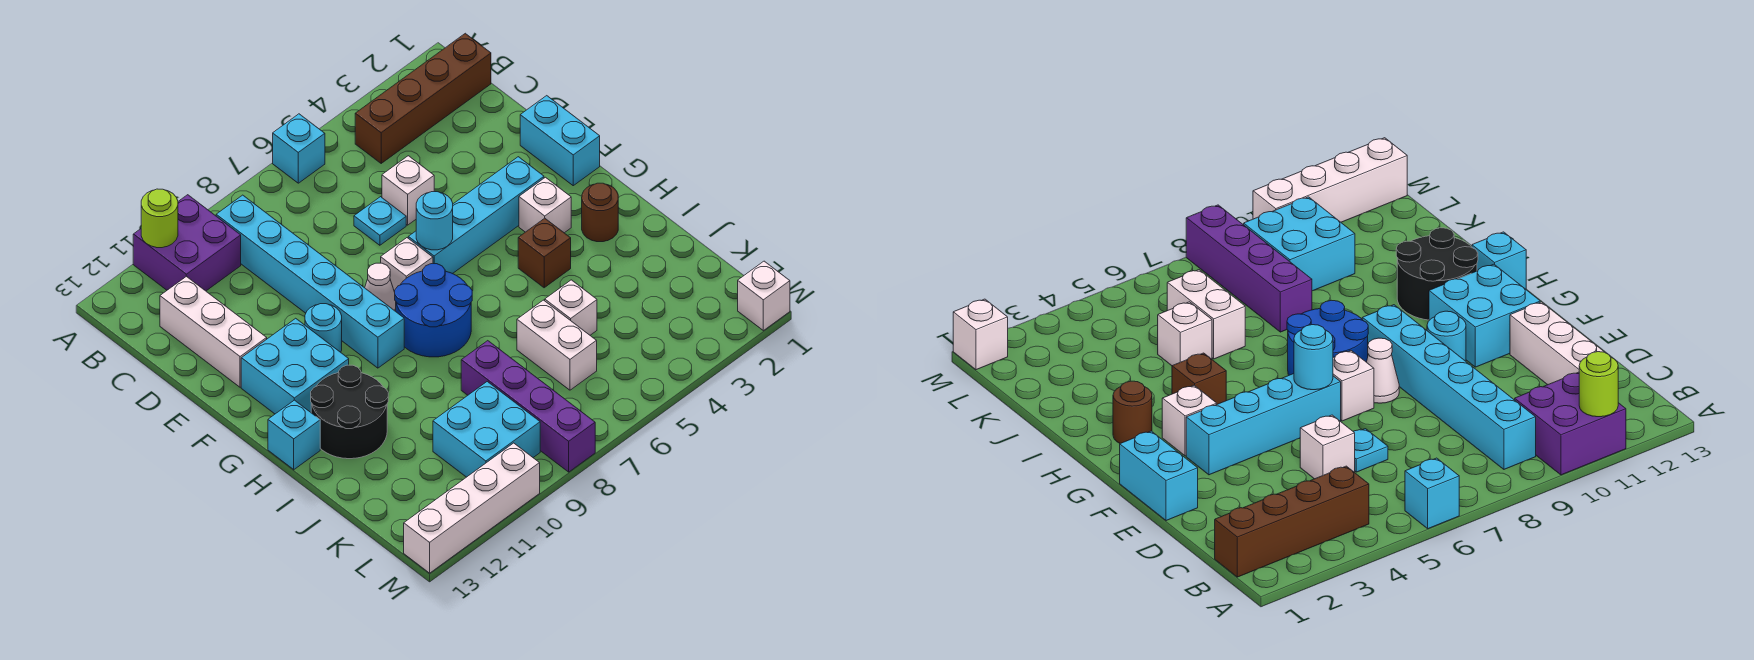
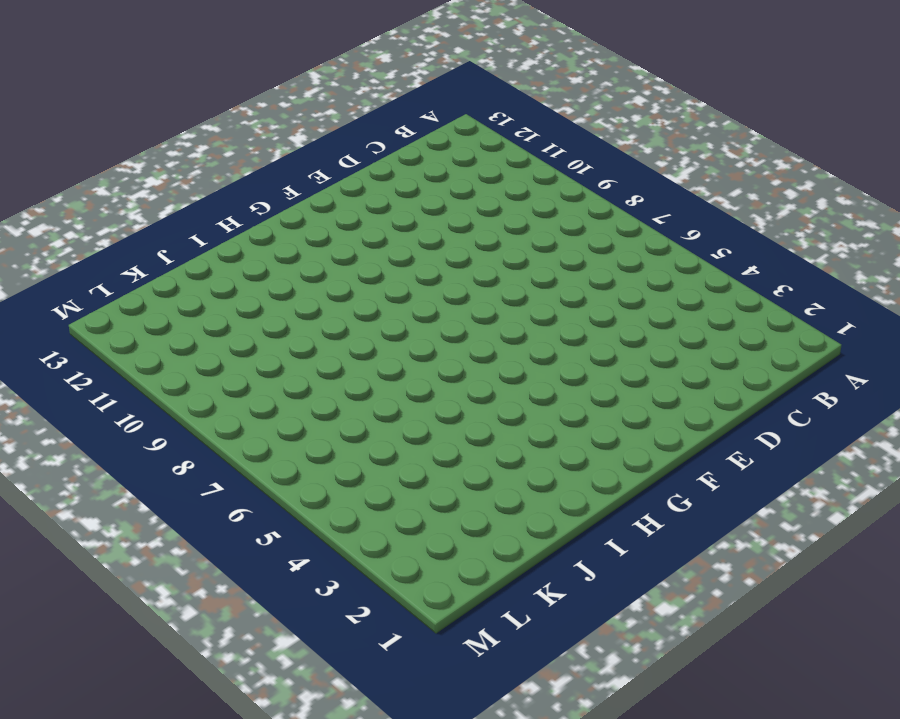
none -> cyan brick A6 level 1
none -> purple brick A10:B11 level 1
none -> brown brick B1:B4 level 1

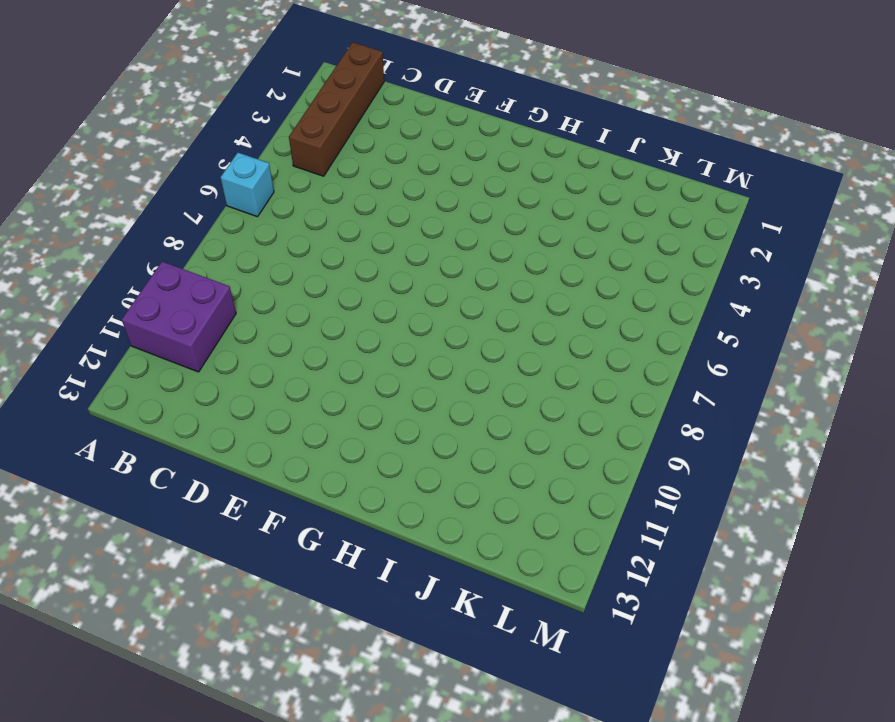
none -> cyan brick B9:G9 level 1
none -> white brick C12:E12 level 1
none -> white brick D5 level 1

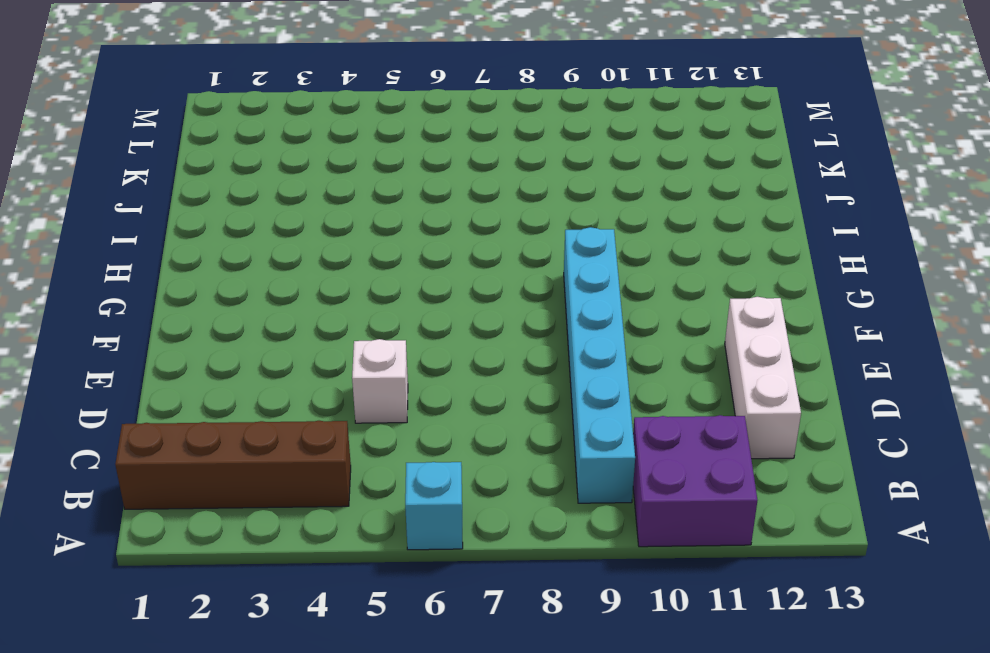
none -> cyan plate D6 level 1
none -> cyan brick E1:F1 level 1
none -> cyan brick F3:F6 level 1

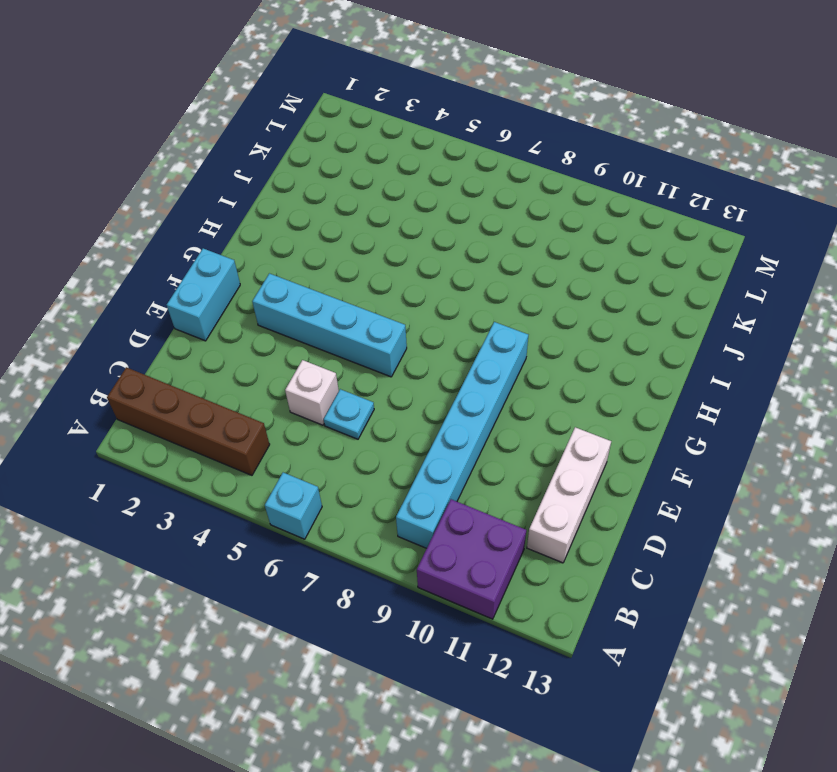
none -> white brick F7 level 1
none -> white cone F8 level 1
none -> cyan round brick F10 level 1

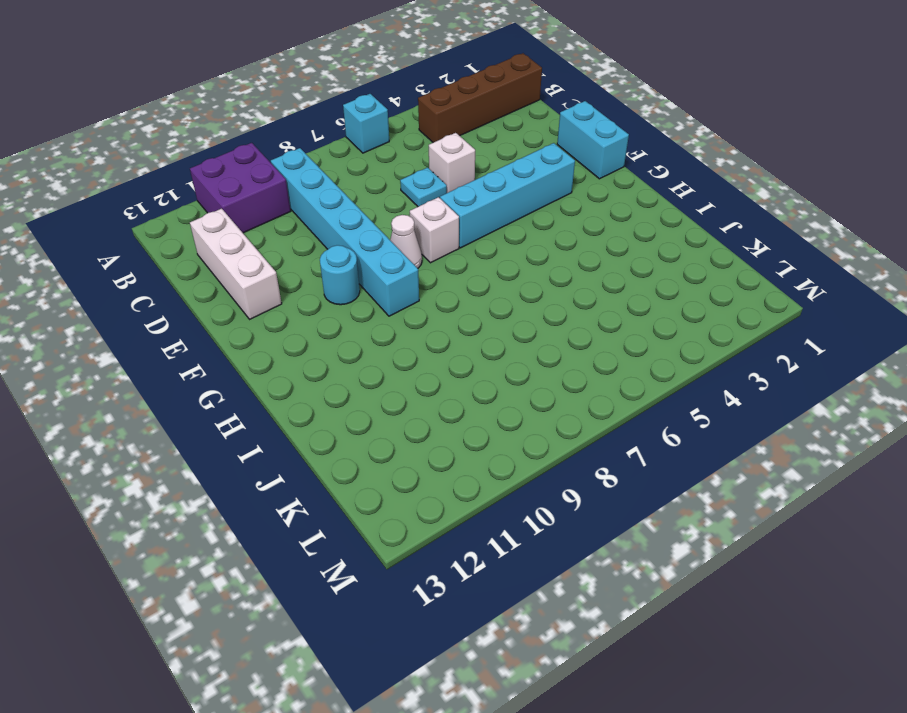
none -> cyan brick F11:G12 level 1
none -> white brick G3 level 1
none -> blue round brick G7:H8 level 1

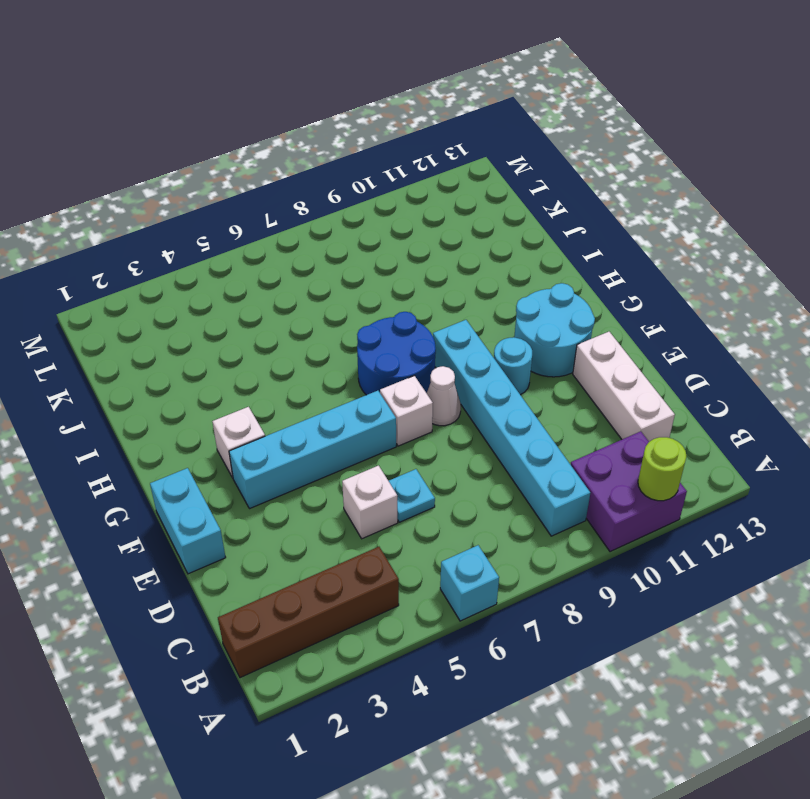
cyan round brick F11:G12 level 1 -> cyan brick F11:G12 level 1
none -> brown round brick H2 level 1
none -> brown brick H4 level 1
none -> black round brick H11:I12 level 1

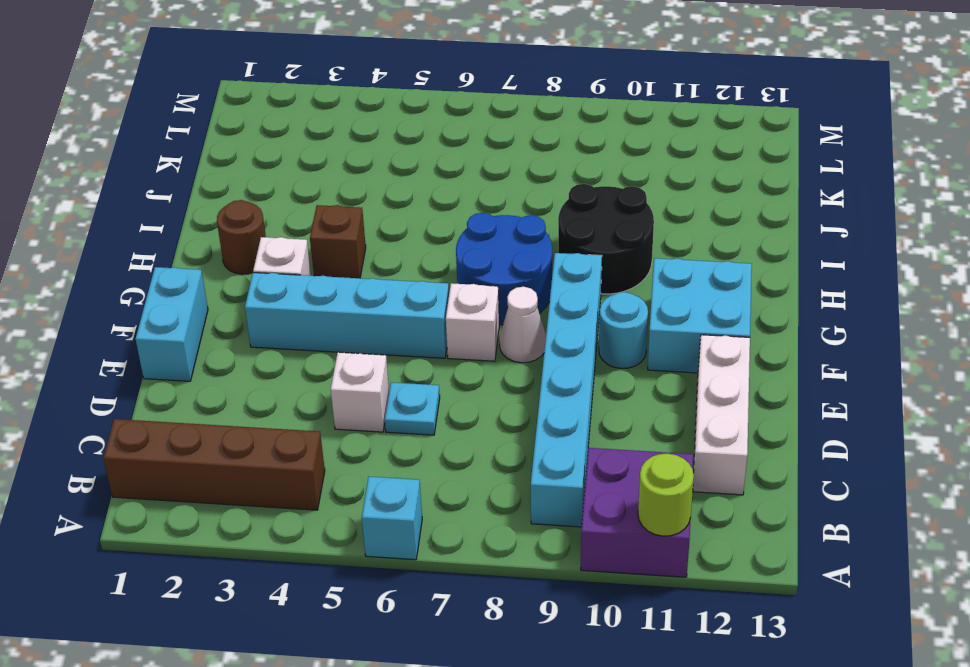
black round brick H9:I10 level 1 -> black round brick H11:I12 level 1
none -> cyan brick H13 level 1
none -> white brick J5 level 1
none -> white brick J6:K6 level 1

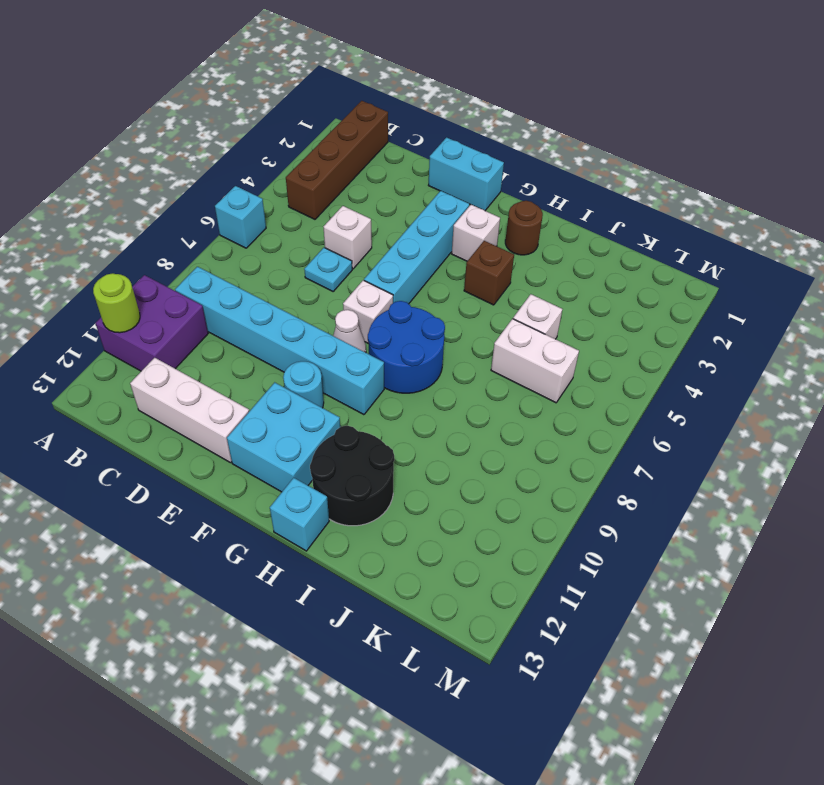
none -> purple brick J8:M8 level 1
none -> cyan brick K9:L10 level 1
none -> white brick M1 level 1

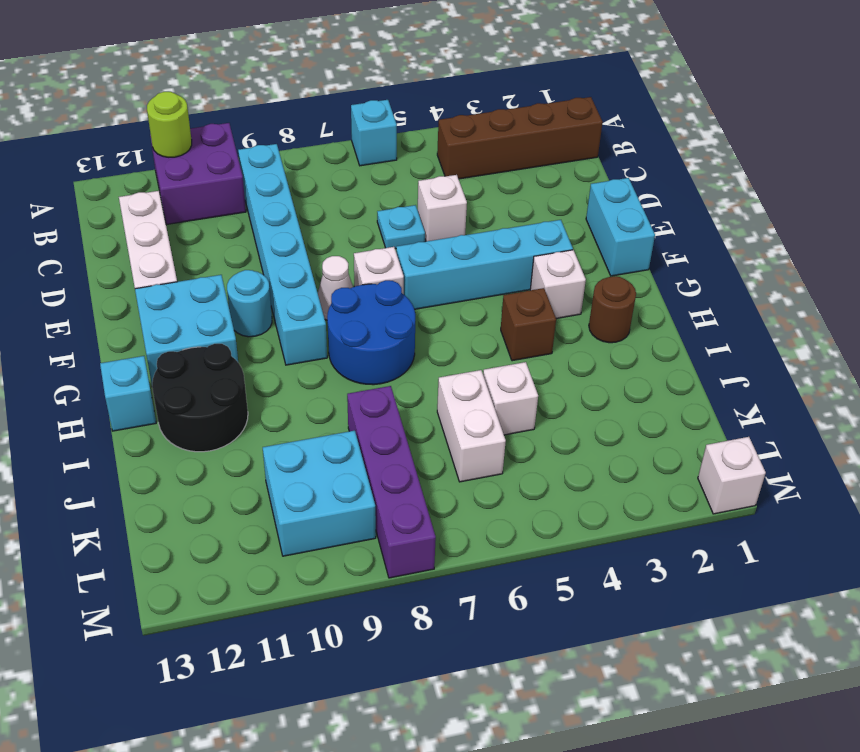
none -> white brick M10:M13 level 1
none -> cyan round brick F6 level 2

